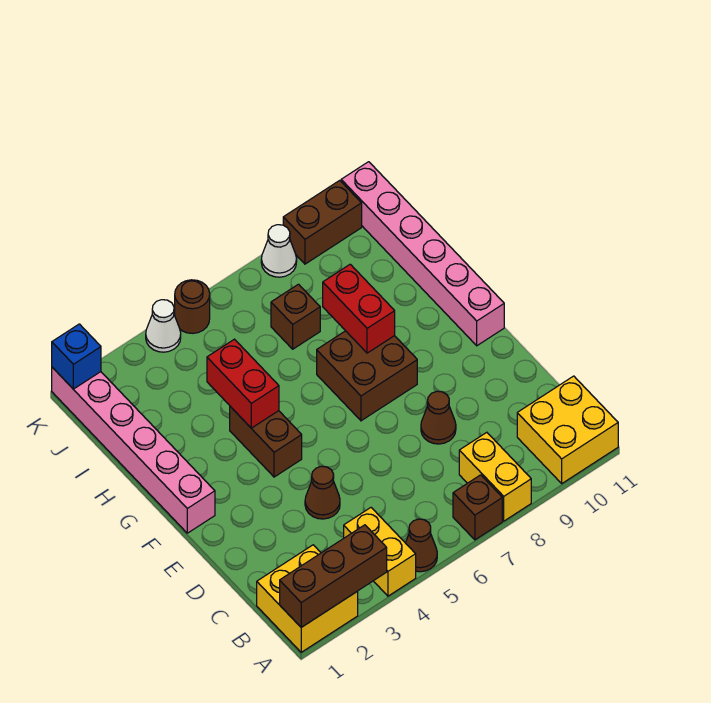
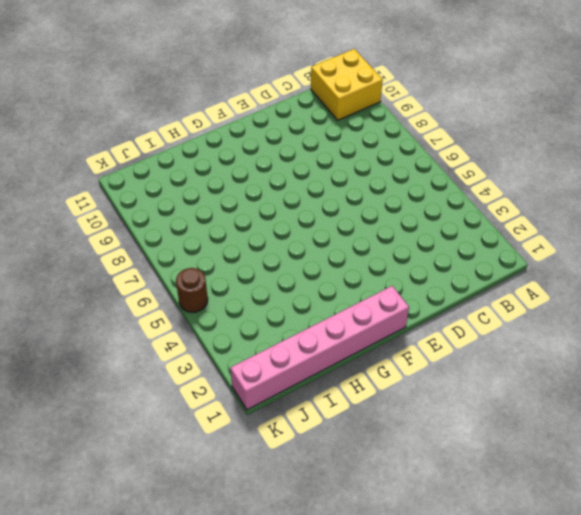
none -> yellow brick A1:B2 level 1
none -> yellow brick A4:B4 level 1
none -> brown cone A5 level 1

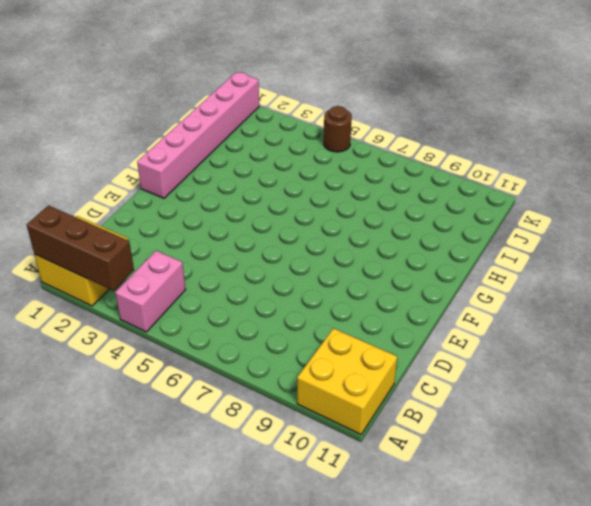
pink brick A4:B4 level 1 -> yellow brick A4:B4 level 1
none -> brown cone A5 level 1
none -> brown brick A7 level 1
none -> yellow brick A8:B8 level 1

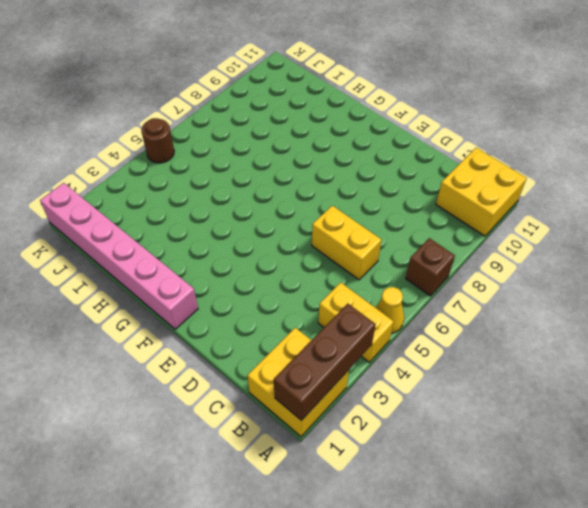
yellow cone A5 level 1 -> brown cone A5 level 1
yellow brick C6:D6 level 1 -> yellow brick A8:B8 level 1
none -> brown cone D4 level 1
none -> brown cone D8 level 1
none -> brown brick F4:G4 level 1

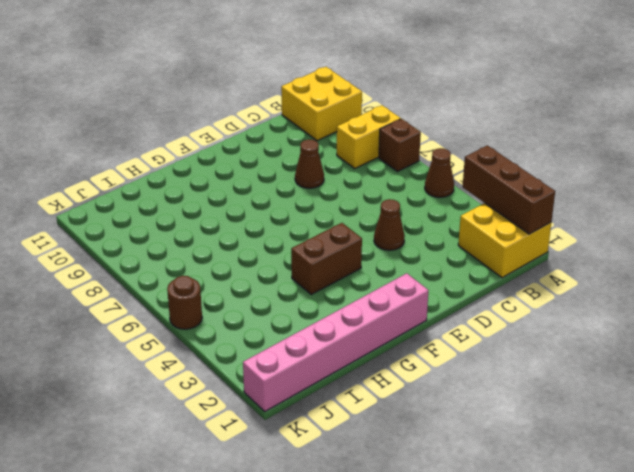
none -> yellow brick A4:B4 level 1
none -> brown brick F7:G8 level 1
none -> pink brick F11:K11 level 1

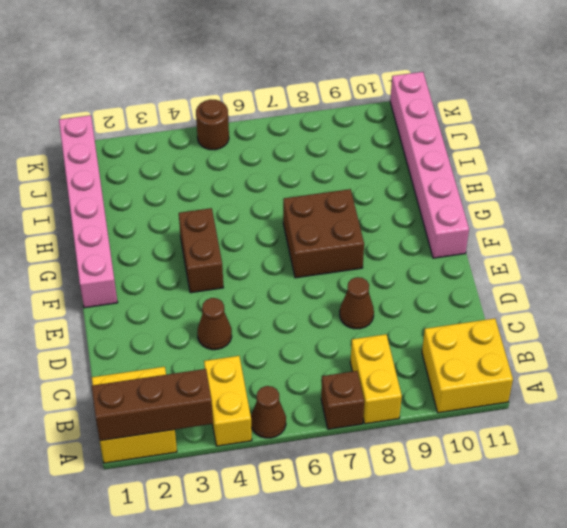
none -> brown brick I7 level 1
none -> white cone K4 level 1
none -> white cone K8 level 1

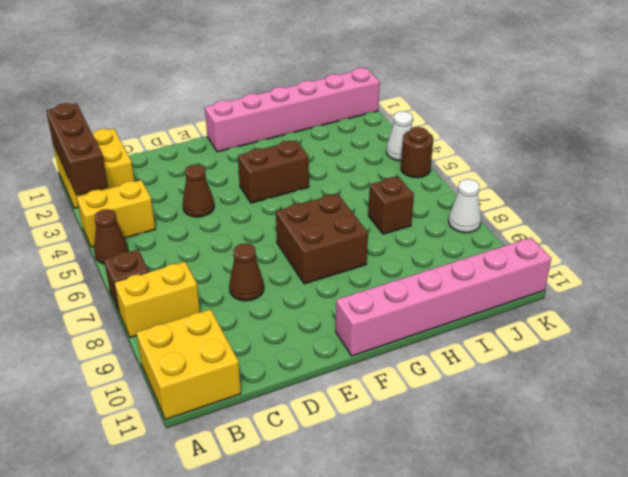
none -> brown brick K9:K10 level 1
none -> red brick G4:H4 level 2
none -> red brick G8:H8 level 2

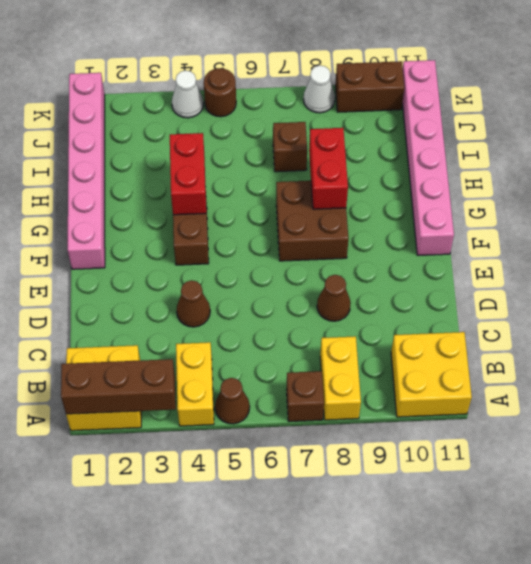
none -> blue brick K1 level 2

